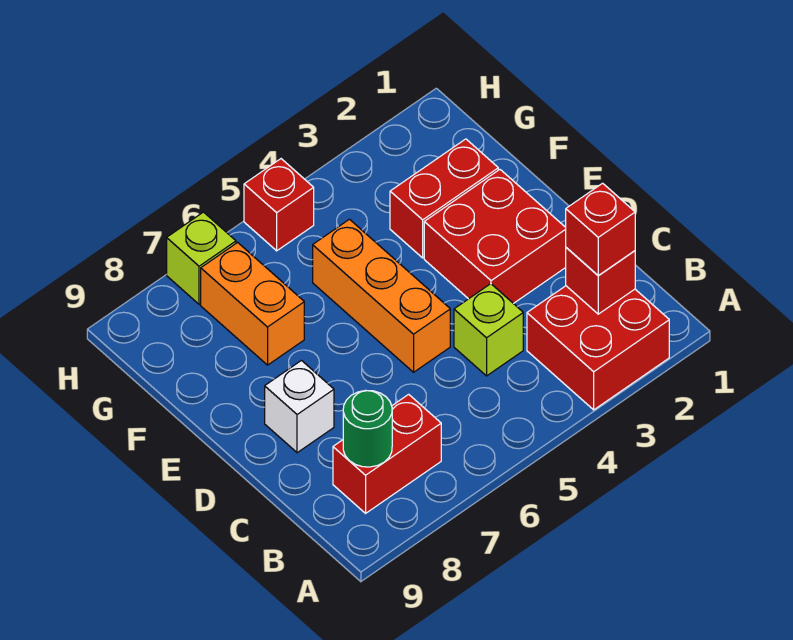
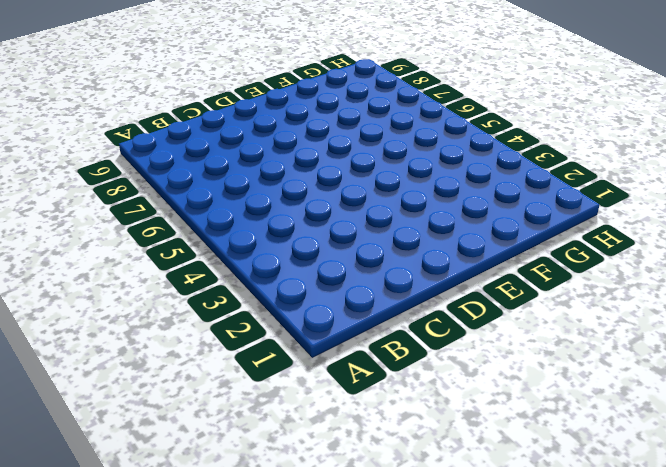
none -> red brick A2:B3 level 1
none -> red brick B7:B8 level 1
none -> lime brick C4 level 1

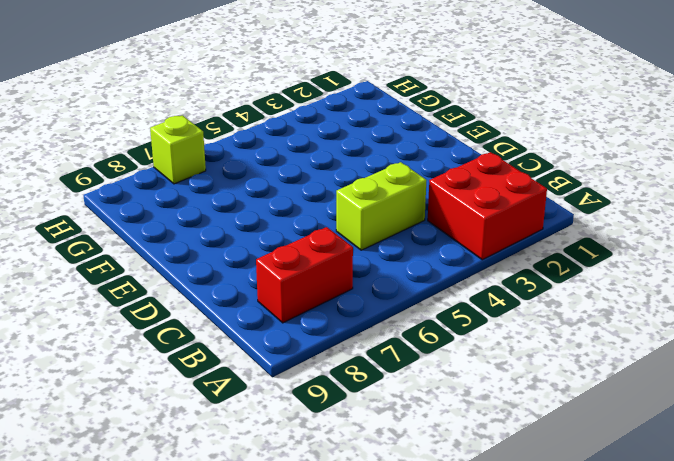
lime brick C4:C5 level 1 -> lime brick C4 level 1
none -> red brick D2:E3 level 1
none -> orange brick D5:F5 level 1
none -> white brick D8 level 1

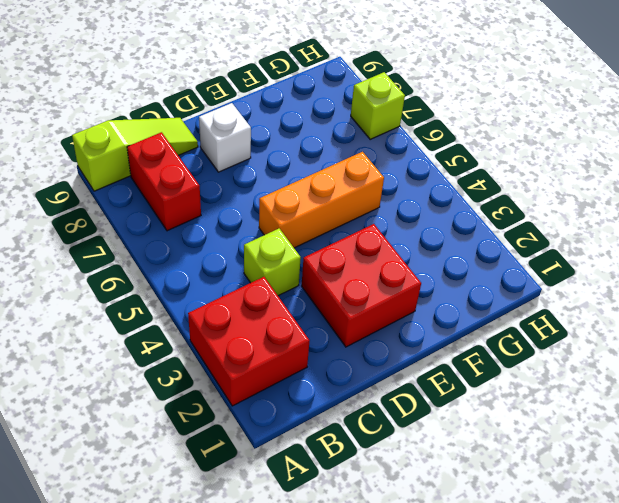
lime slope A9:C9 level 1 top A -> none
none -> red brick F2:F3 level 1
none -> orange brick F7:G7 level 1
none -> red brick H5 level 1

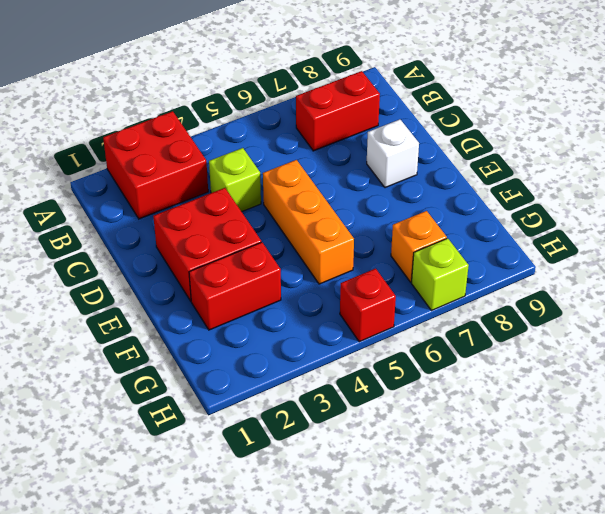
orange brick G7 level 1 -> orange brick F7:G7 level 1
none -> red brick B2 level 2
none -> green round brick B8 level 2
none -> red brick B2 level 3

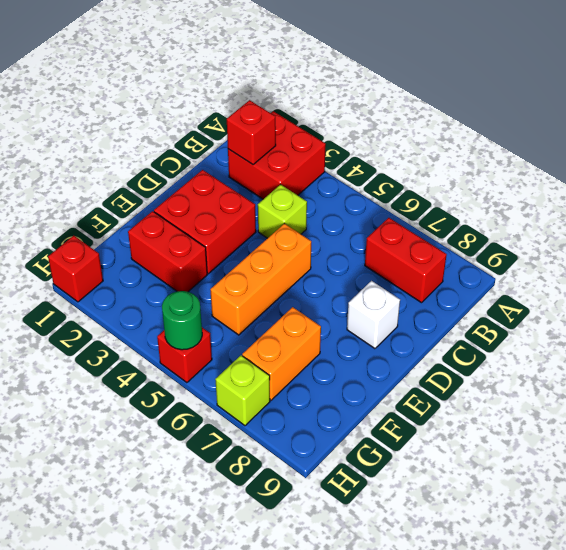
red brick H1 level 1 -> red brick B2 level 3
green round brick H5 level 2 -> green round brick B8 level 2

